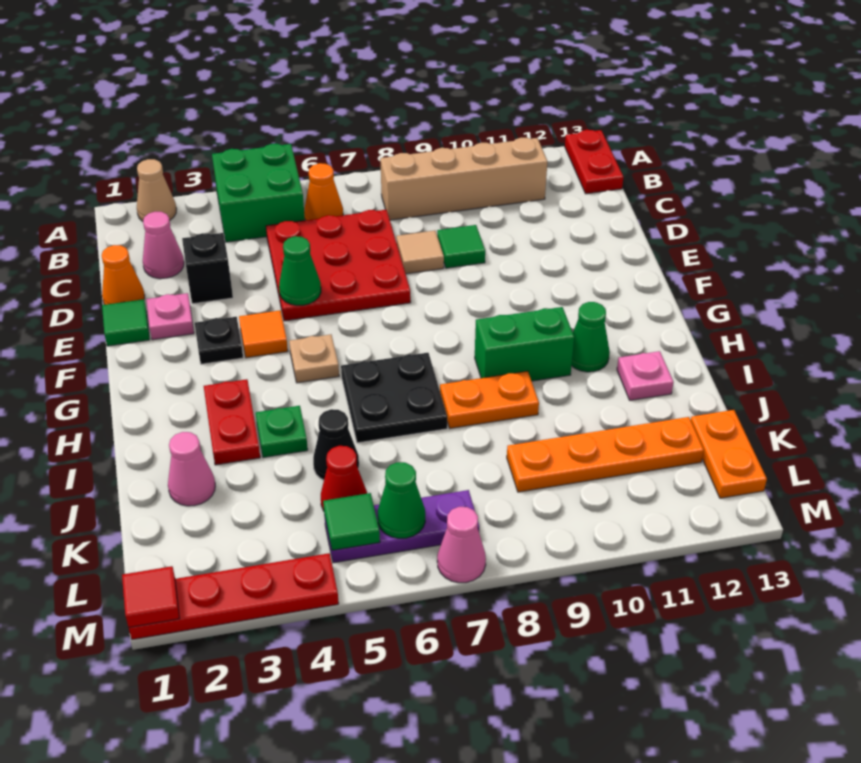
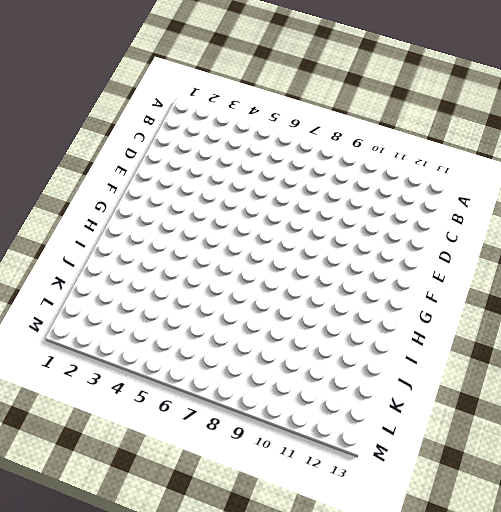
none -> tan cone A2 level 1
none -> green brick A4:B5 level 1
none -> red plate A13:B13 level 1
none -> orange cone B6 level 1

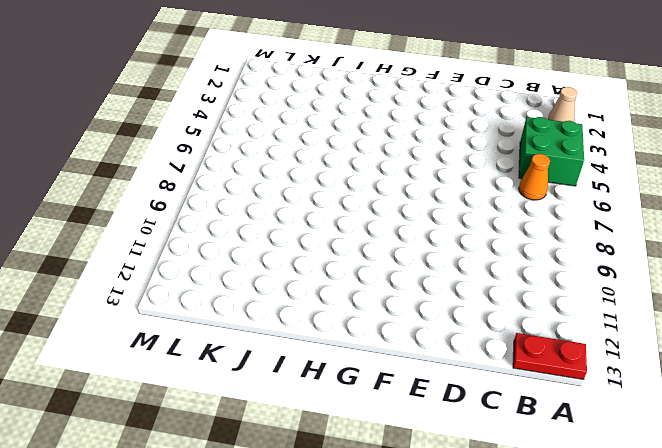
none -> tan brick B8:B11 level 1
none -> pink cone C2 level 1
none -> red plate C5:E7 level 1
none -> orange cone D1 level 1

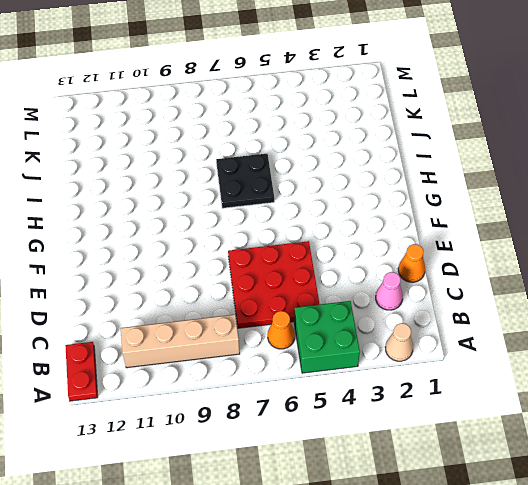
none -> black brick D3 level 1
none -> tan tile D8 level 1
none -> green tile D9 level 1
none -> green tile E1 level 1

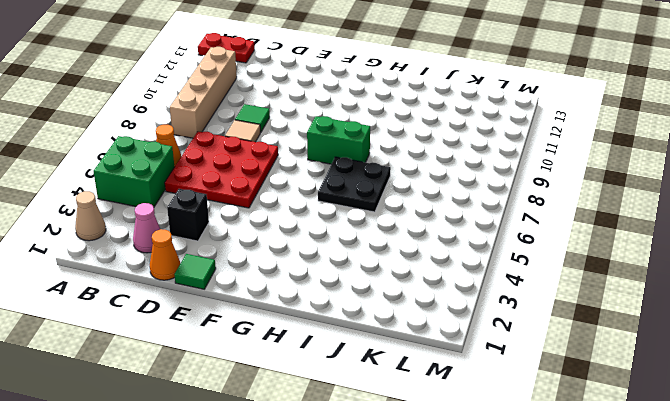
green brick G8:H8 level 1 -> green brick H9:H10 level 1
none -> pink plate E2 level 1
none -> black plate F3 level 1
none -> orange tile F4 level 1
none -> tan plate G5 level 1

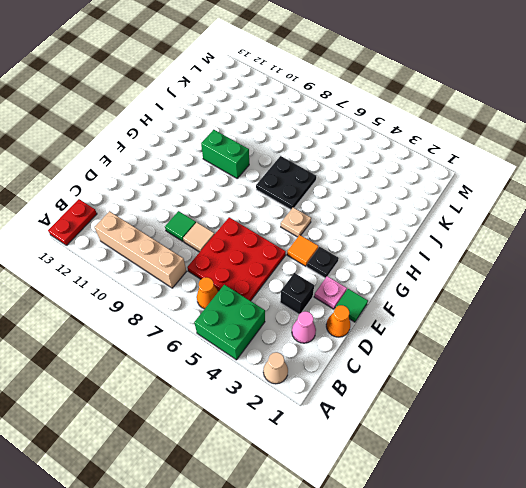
none -> red plate H3:I3 level 1
none -> green cone H11 level 1
none -> green plate I4 level 1
none -> orange plate I8:I9 level 1

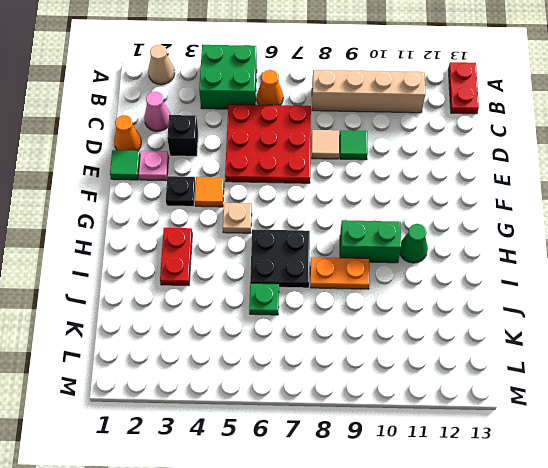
green plate J6 level 1 -> green plate I4 level 1
none -> pink plate I12 level 1
none -> pink cone J2 level 1
none -> black cone J5 level 1
none -> red cone K5 level 1

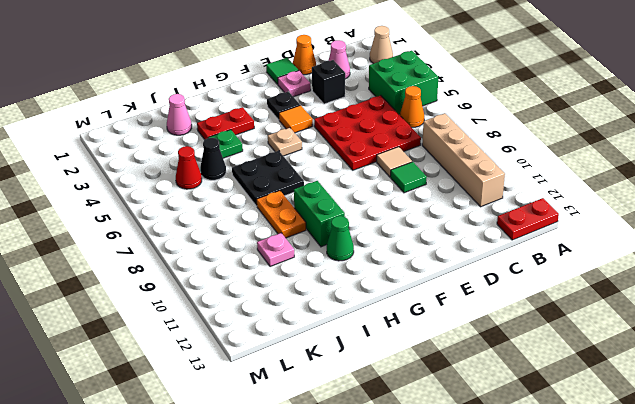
pink plate J10 level 1 -> pink plate I12 level 1
none -> orange plate K9:K12 level 1
none -> orange plate K13:L13 level 1
none -> purple plate L5:L7 level 1
none -> red plate M1:M4 level 1

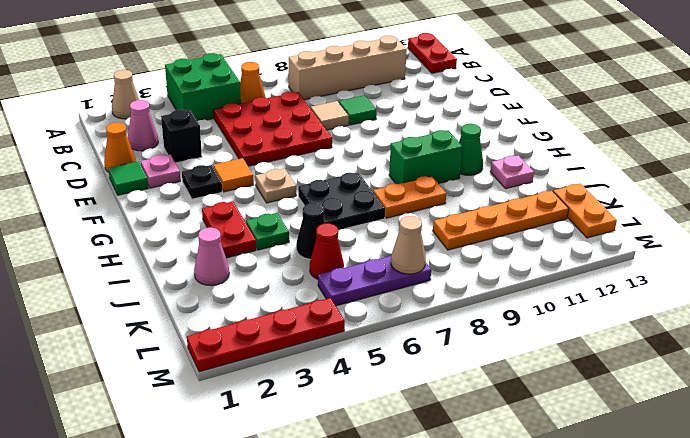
tan cone L7 level 2 -> none
none -> pink cone M7 level 1
none -> green cone E5 level 2
none -> green tile L5 level 2
none -> green cone L6 level 2

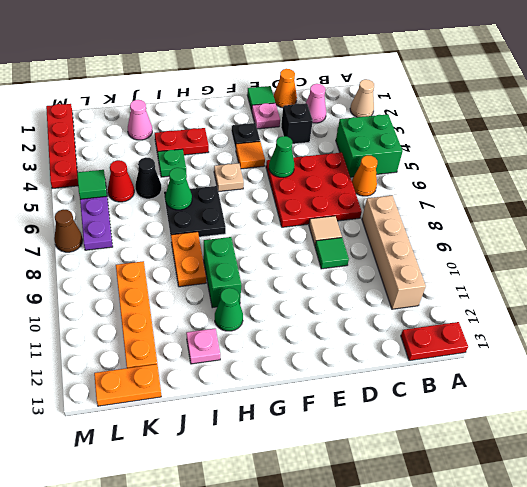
green cone I6 level 2 -> green cone L6 level 2
brown cone M7 level 1 -> pink cone M7 level 1
none -> red tile M1 level 2

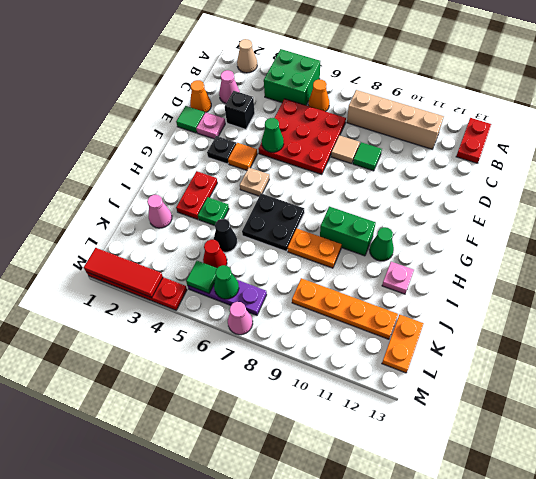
red tile M1:M3 level 2 -> red tile M1 level 2

